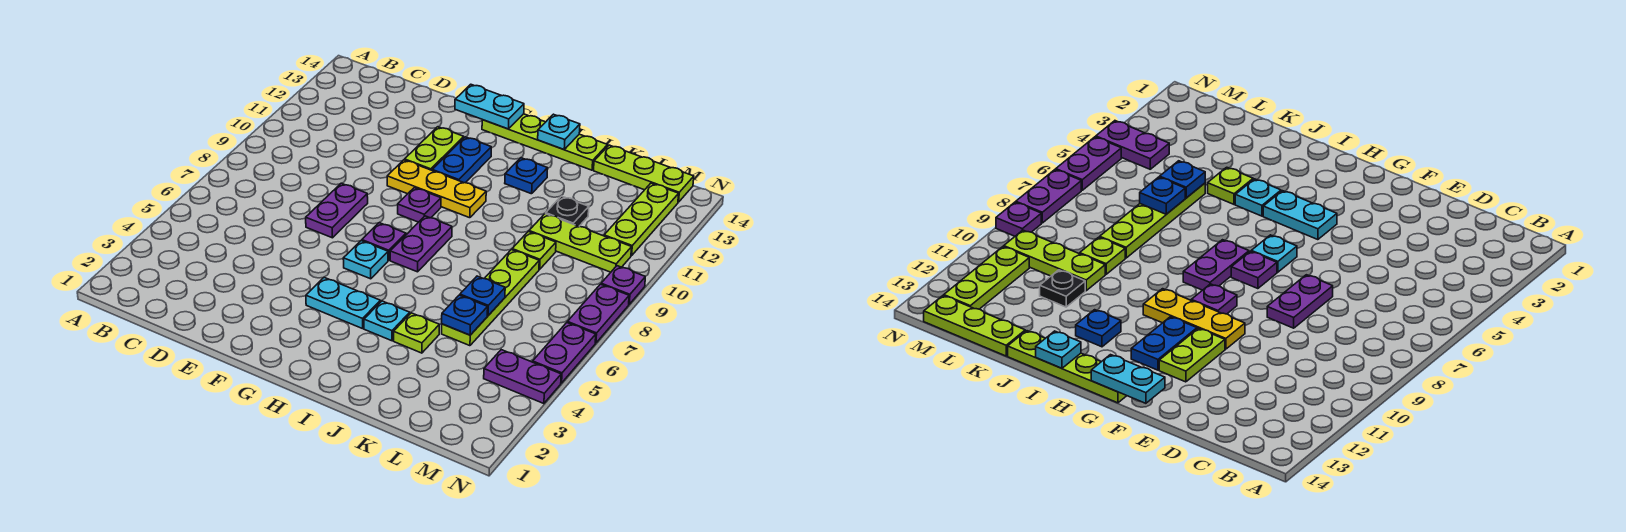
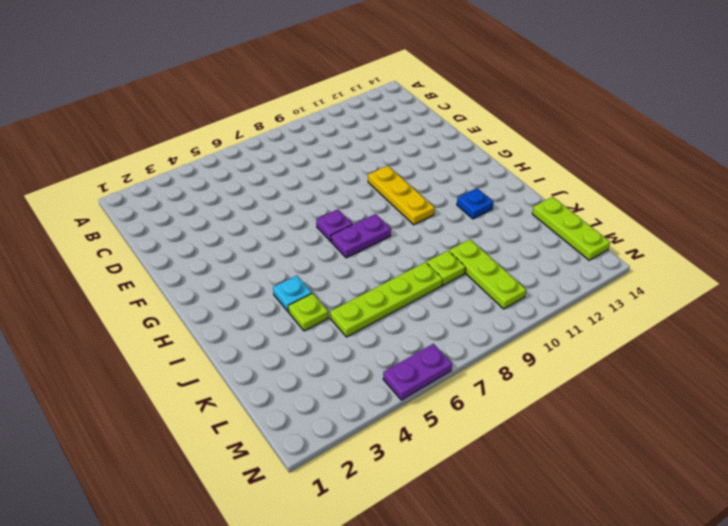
none -> purple plate E7:E8 level 1
none -> lime plate F11:F12 level 1
none -> cyan plate G4:H4 level 1

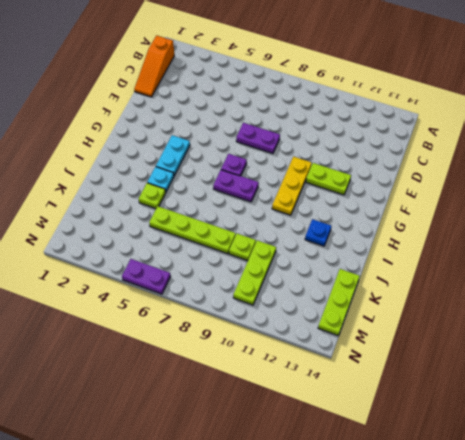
orange slope B1:D1 level 1 top B -> none
none -> cyan plate G6 level 1
none -> purple plate G9 level 1
none -> blue plate G11:G12 level 1

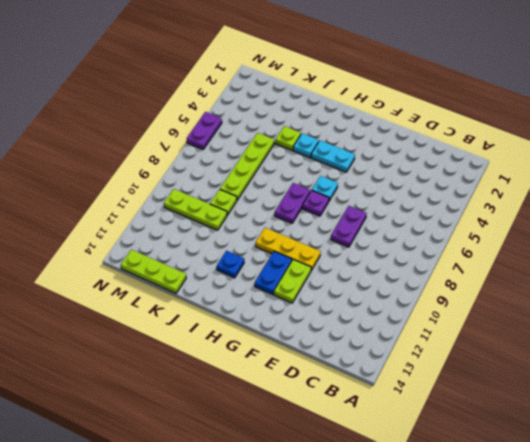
none -> purple plate G9 level 1
none -> lime plate G14:J14 level 1
none -> black plate K11 level 1

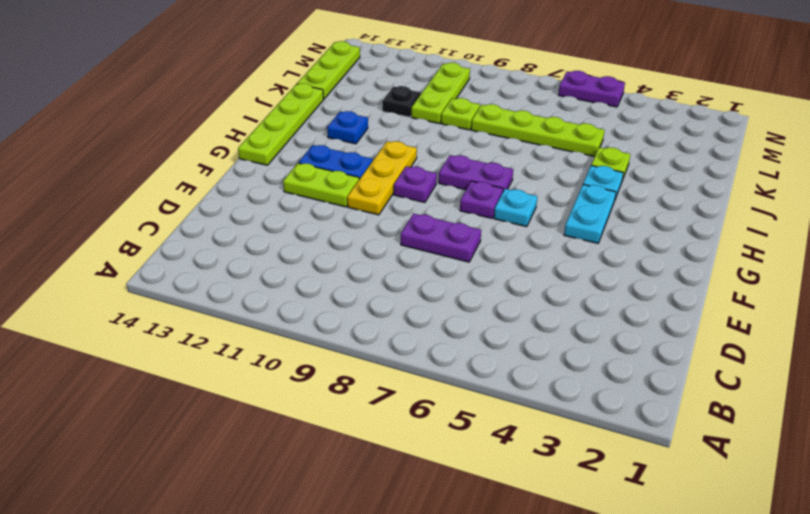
none -> purple plate M4:N4 level 1
none -> lime plate M11:M13 level 1
none -> purple plate N7:N8 level 1

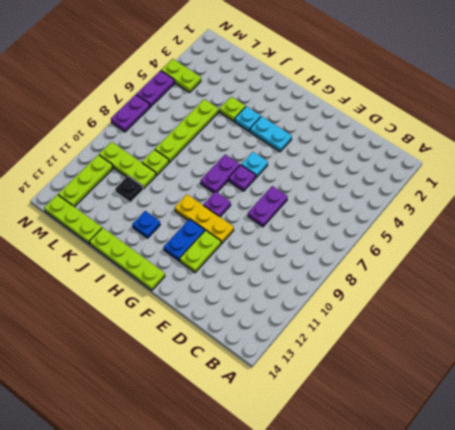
lime plate M4:N4 level 1 -> purple plate M4:N4 level 1
none -> purple plate N9 level 1
none -> cyan plate F14:G14 level 2
none -> cyan plate I14 level 2

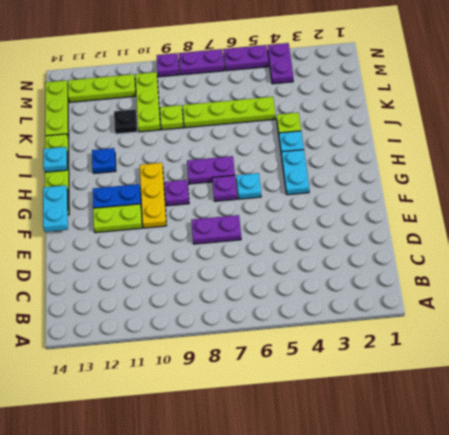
none -> blue plate K5 level 2
none -> blue plate K6 level 2

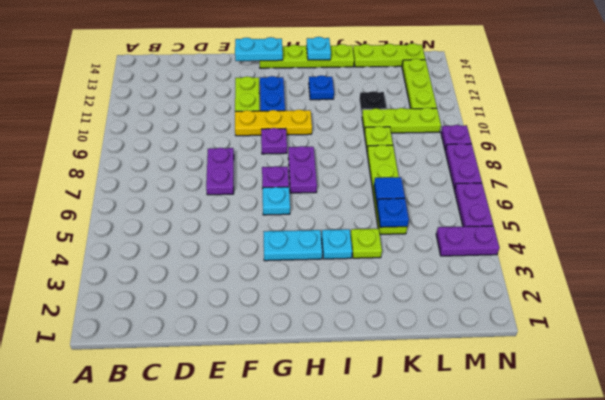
blue tile K6 level 2 -> blue plate K6 level 2

